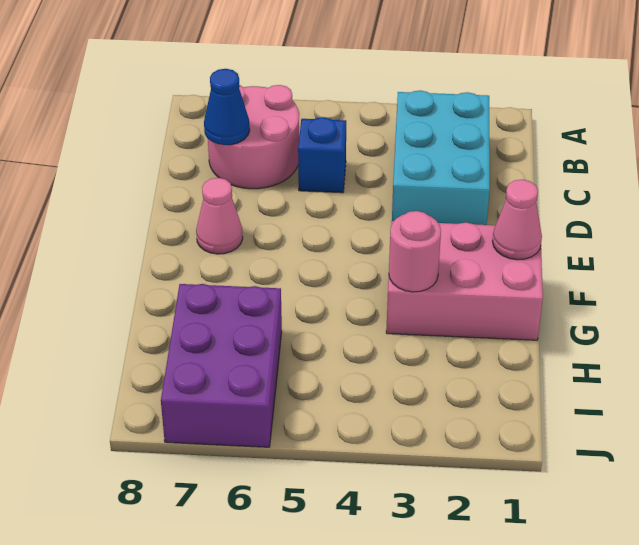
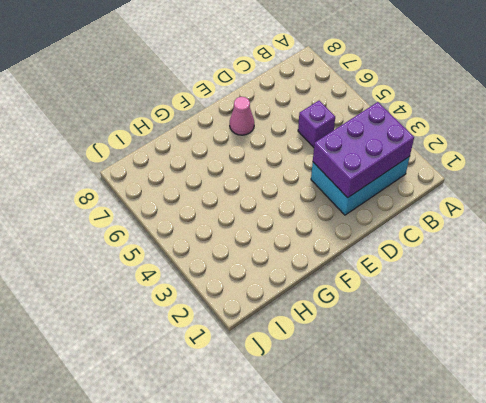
purple brick B2:D3 level 2 -> purple brick H6:J7 level 1
purple brick C5 level 1 -> blue brick C5 level 1
none -> pink round brick B6:C7 level 1
none -> pink brick F1:G3 level 1

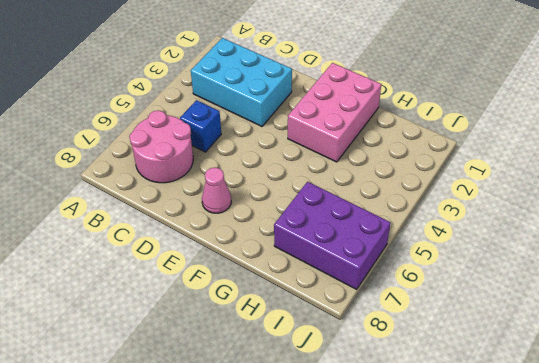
none -> blue cone C7 level 2
none -> pink cone F1 level 2

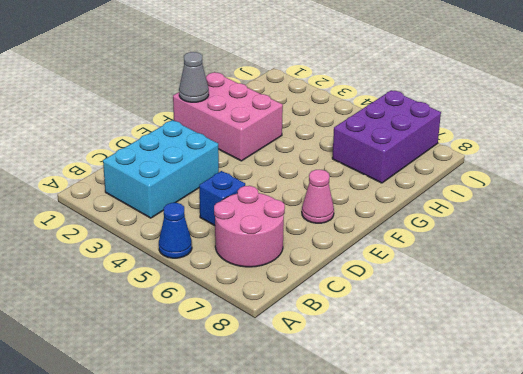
blue cone A5 level 1 -> blue cone C7 level 2
grey cone F1 level 2 -> pink cone F1 level 2
none -> pink round brick G3 level 2

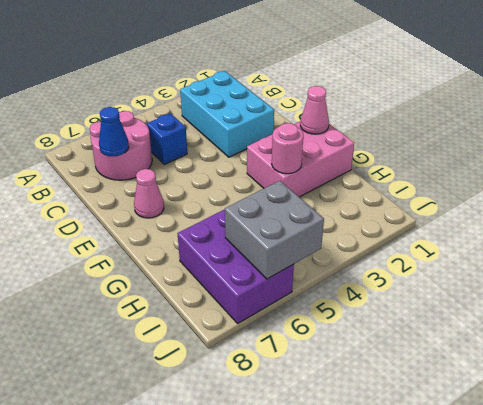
grey brick I5:J6 level 2 -> none

